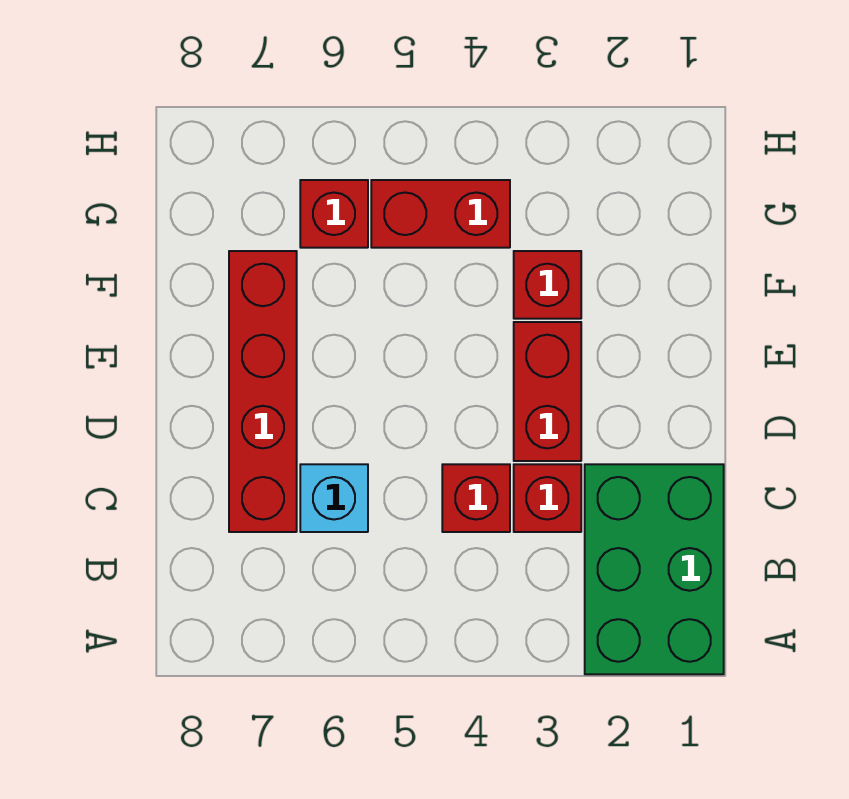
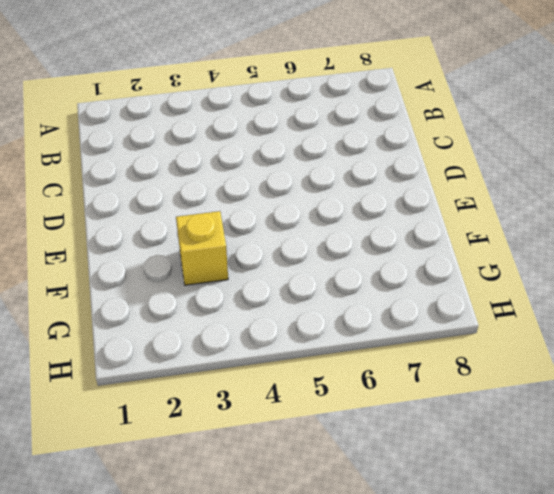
yellow brick F3 level 1 -> red brick F3 level 1
none -> green brick A1:C2 level 1
none -> red brick C3 level 1

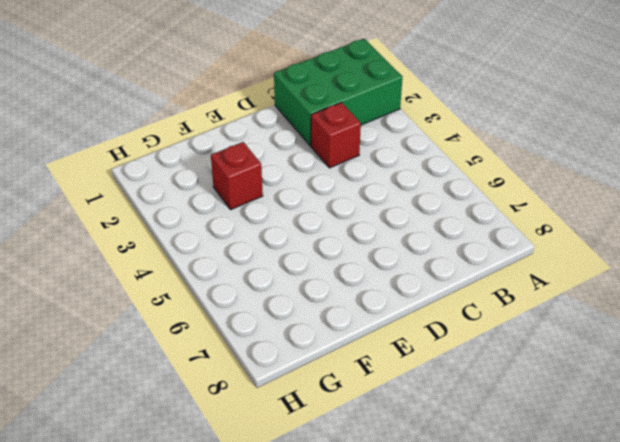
none -> red brick C4 level 1
none -> cyan brick C6 level 1

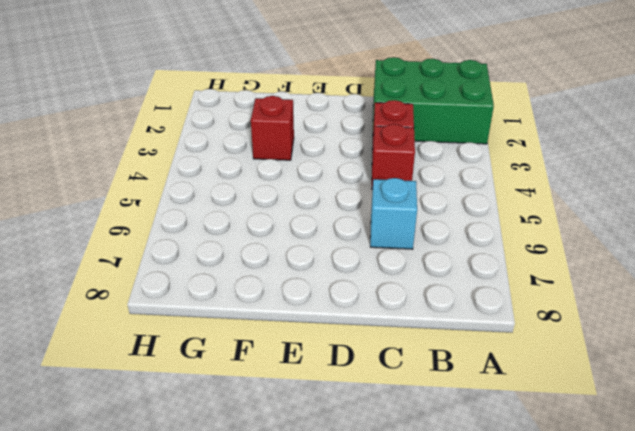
none -> red brick C7:F7 level 1
none -> red brick D3:E3 level 1

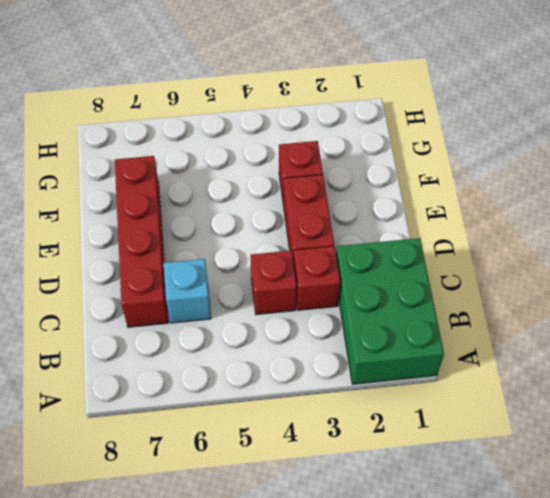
none -> red brick G4:G5 level 1
none -> red brick G6 level 1

